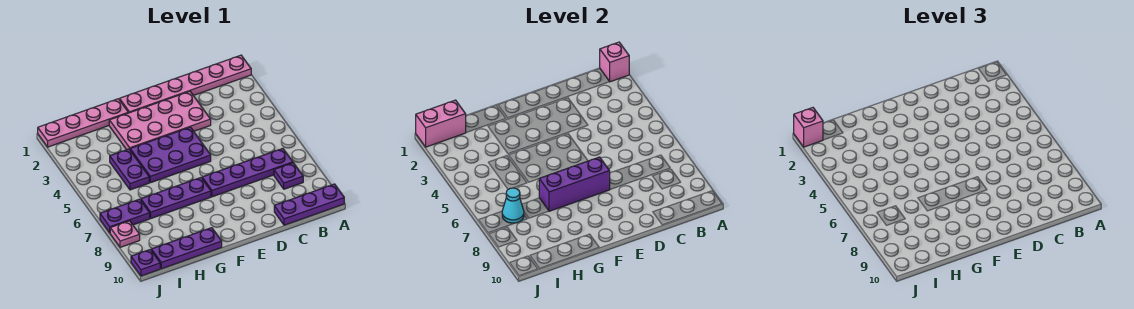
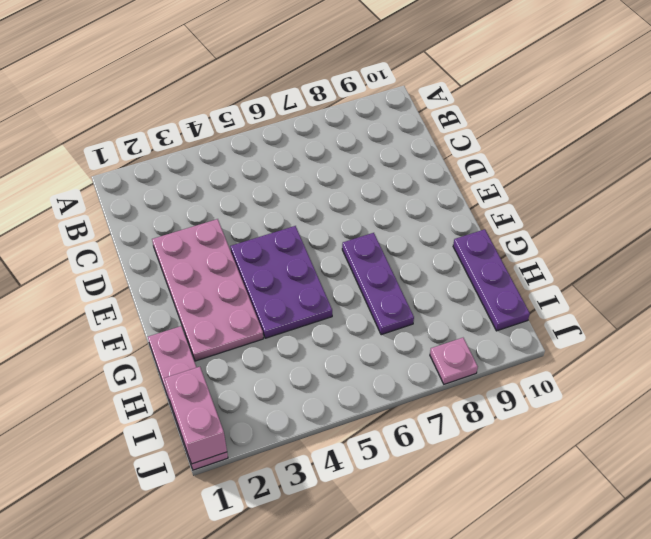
none -> pink plate A1:F1 level 1
none -> purple plate A10:C10 level 1
none -> purple plate B7:E7 level 1

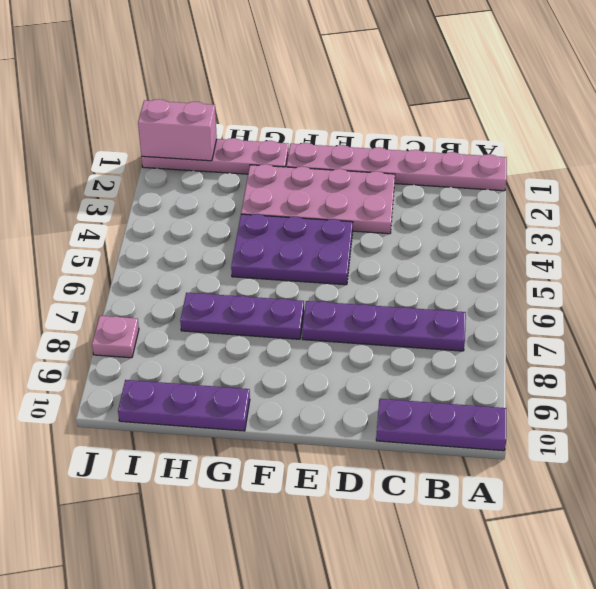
none -> purple plate B8 level 1
none -> purple plate H4:H5 level 1
none -> purple plate I7:J7 level 1

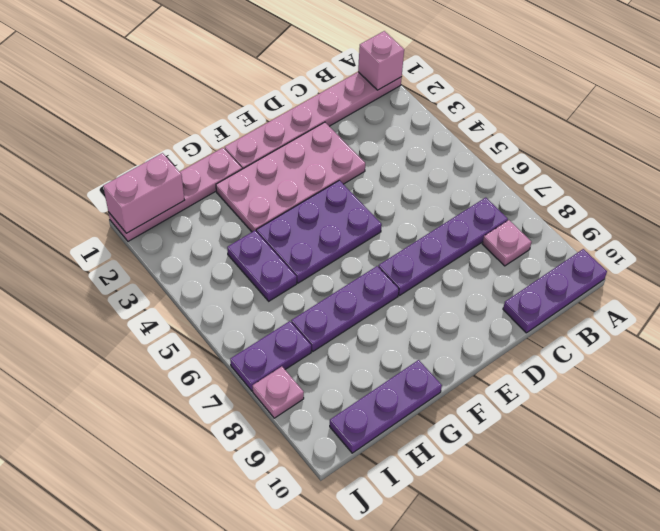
pink plate B8 level 1 -> purple plate B8 level 1
none -> purple plate J10 level 1
none -> purple brick E7:G7 level 2
none -> cyan cone I7 level 2

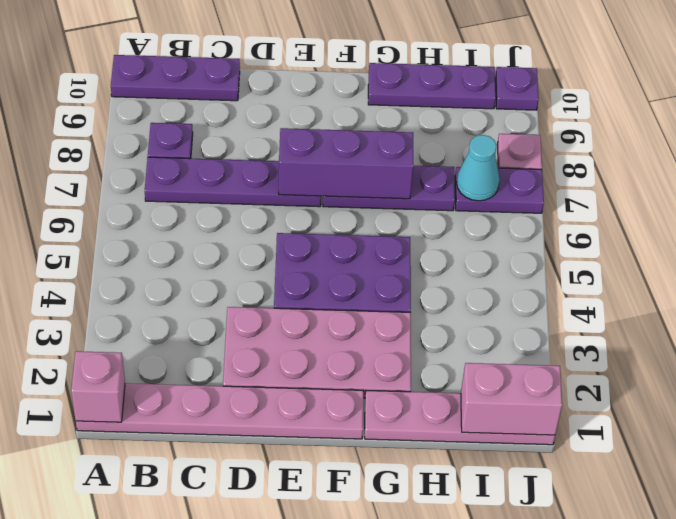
none -> purple plate H4:H5 level 1
none -> pink brick J1 level 3

